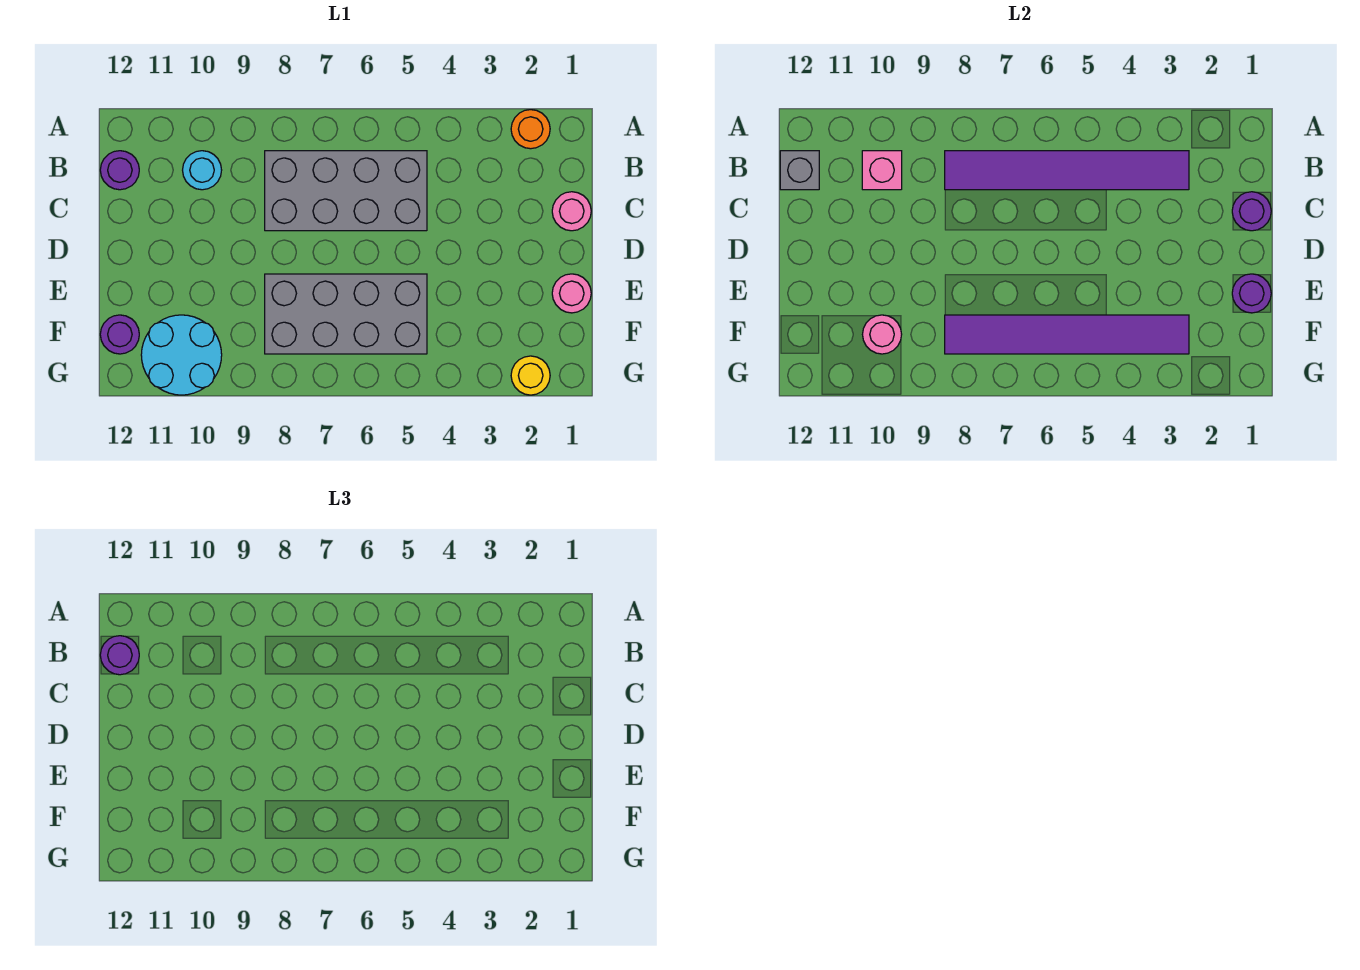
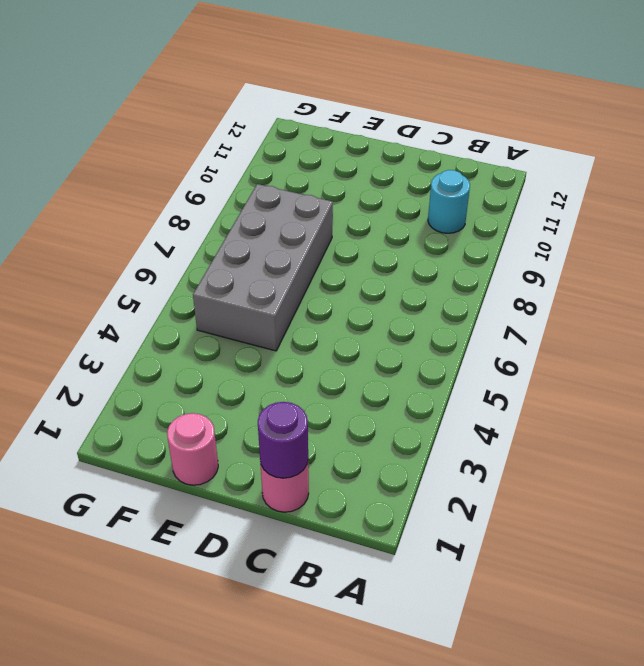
none -> orange round brick A2 level 1
none -> grey brick B5:C8 level 1
none -> purple round brick B12 level 1

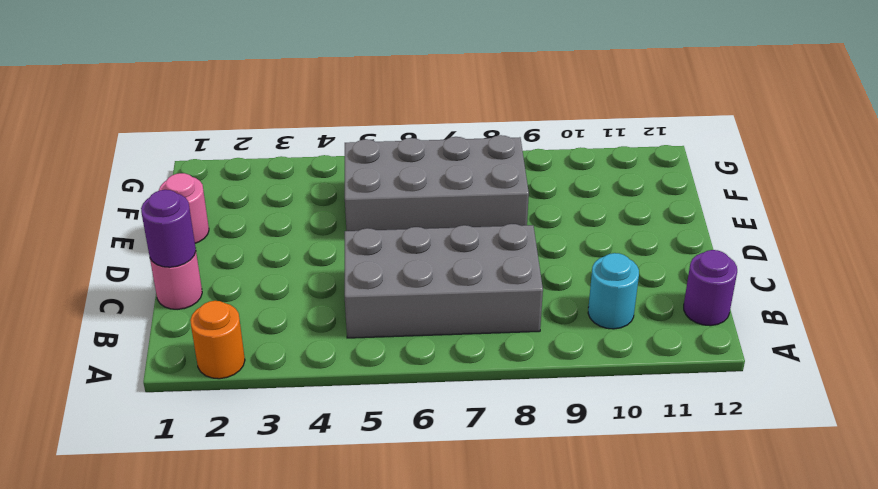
none -> cyan round brick F10:G11 level 1
none -> purple round brick F12 level 1
none -> yellow round brick G2 level 1

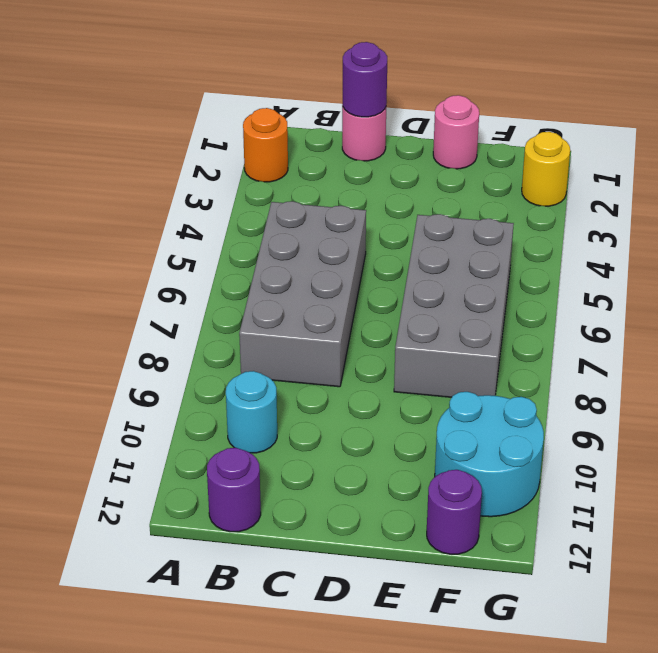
none -> purple tile B3:B8 level 2
none -> pink brick B10 level 2
none -> grey brick B12 level 2

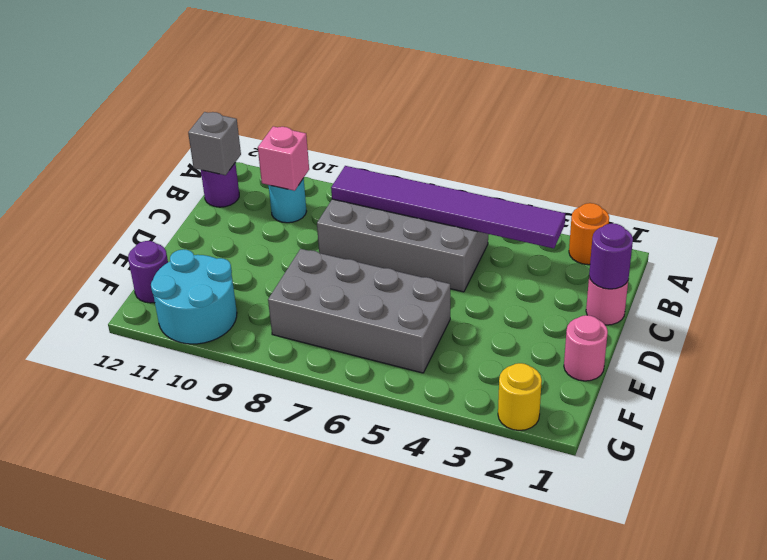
none -> purple round brick E1 level 2
none -> purple tile F3:F8 level 2
none -> pink round brick F10 level 2

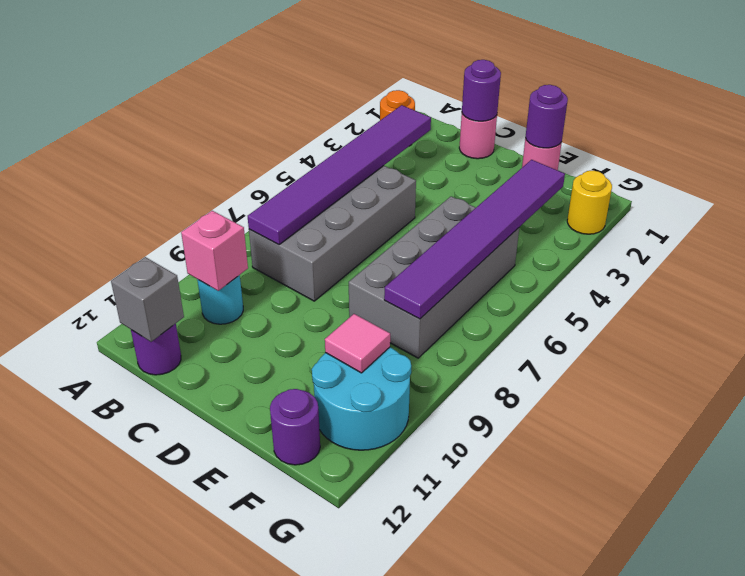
pink tile F10 level 2 -> pink round brick F10 level 2
none -> purple round brick B12 level 3

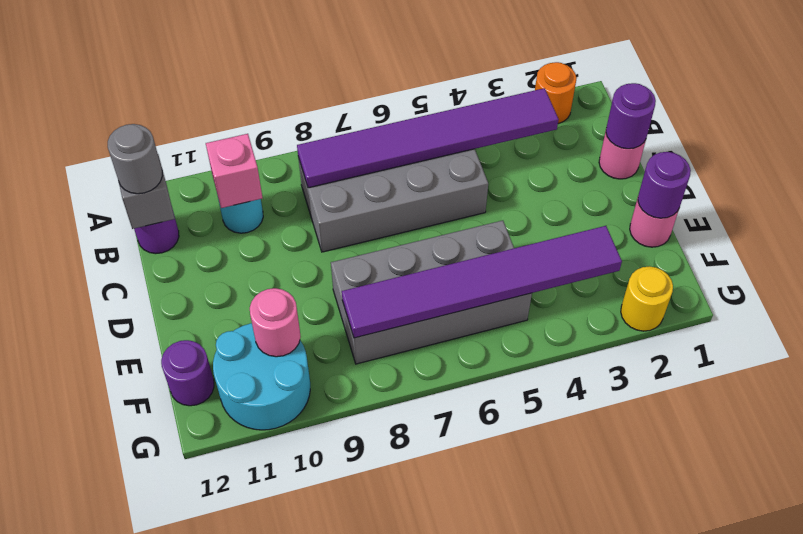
grey round brick B12 level 3 -> purple round brick B12 level 3

